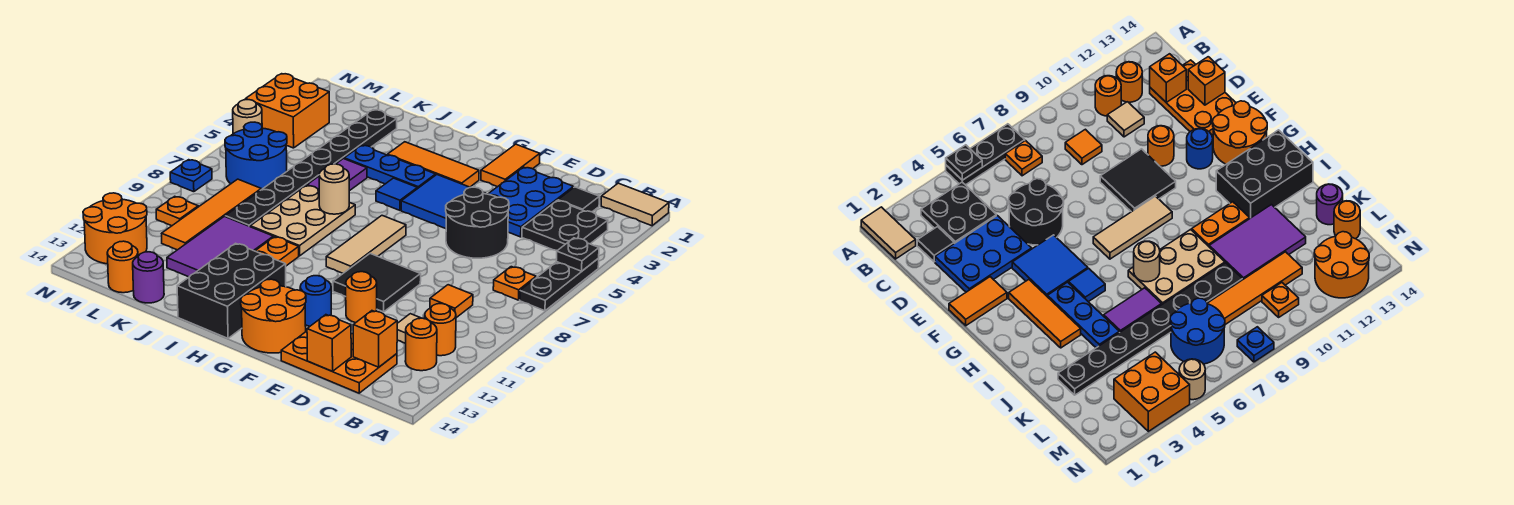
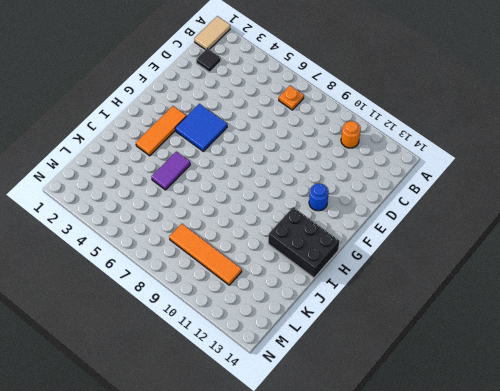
purple tile I5:J5 level 1 -> purple tile J5:J6 level 1
none -> black plate A5:A7 level 1
none -> black plate B3:C4 level 1
none -> orange round brick B12 level 1
none -> orange tile C9 level 1

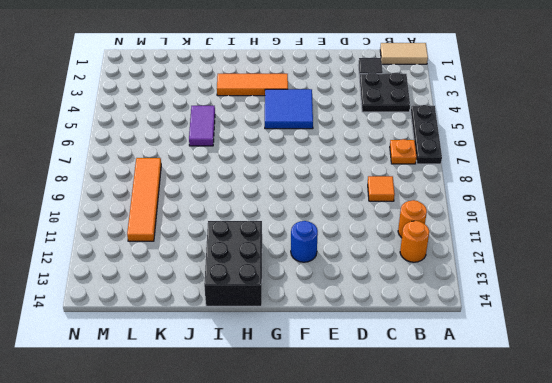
none -> tan tile C11 level 1
none -> orange plate C13:E14 level 1
none -> blue plate D2:E4 level 1
none -> black round brick D5:E6 level 1

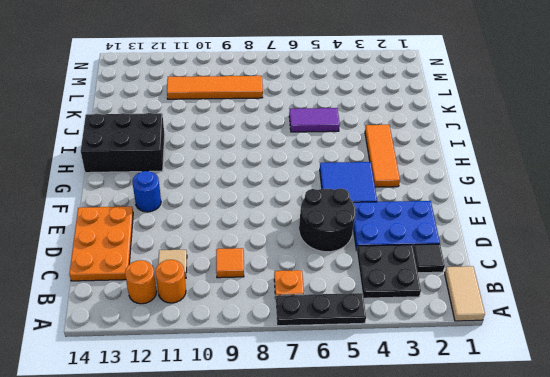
none -> black tile E9:F10 level 1
none -> orange round brick E11 level 1
none -> orange tile F1:F2 level 1
none -> orange round brick F13:G14 level 1

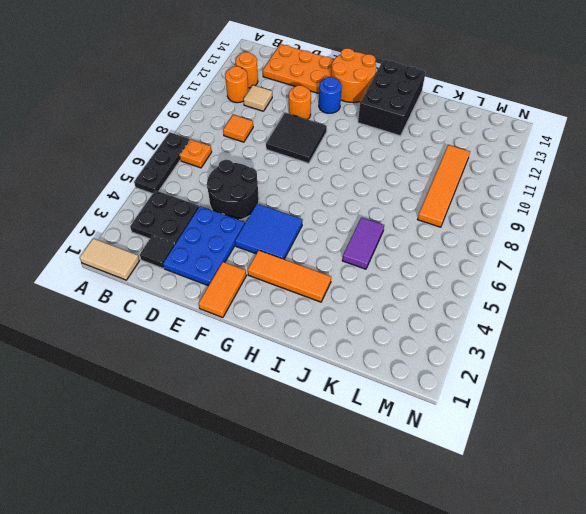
none -> tan tile G7:G9 level 1
none -> blue plate H4:J4 level 1
none -> blue tile H5 level 1
none -> tan plate I7:J9 level 1

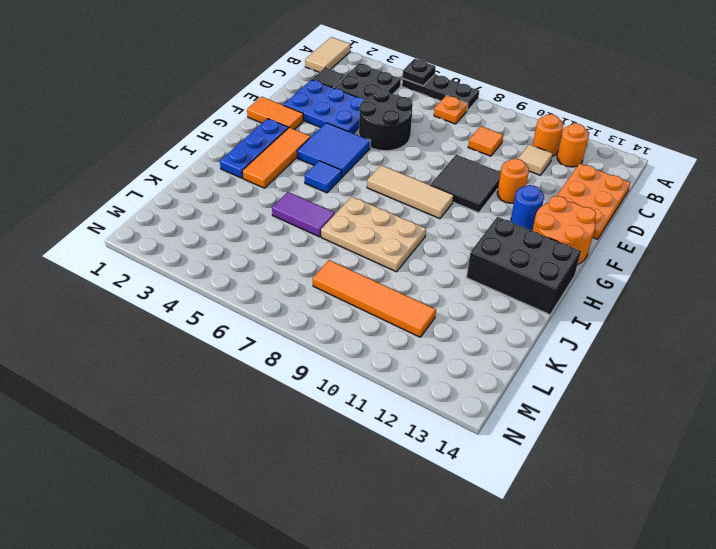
blue plate G2:I2 level 1 -> blue plate H4:J4 level 1
none -> orange plate I10:I11 level 1
none -> purple tile J10:K12 level 1
none -> black plate K2:K9 level 1
none -> purple round brick K14 level 1

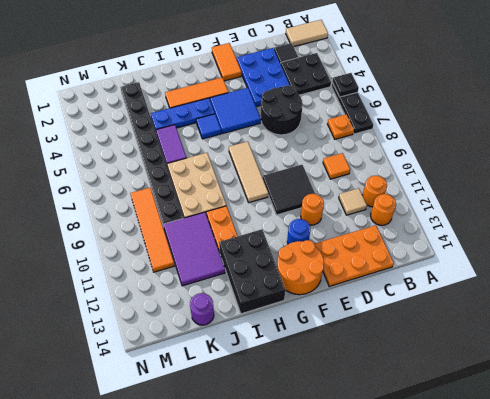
none -> blue round brick L6:M7 level 1
none -> orange round brick L14 level 1
none -> orange brick M3:N4 level 1
none -> orange plate M10 level 1

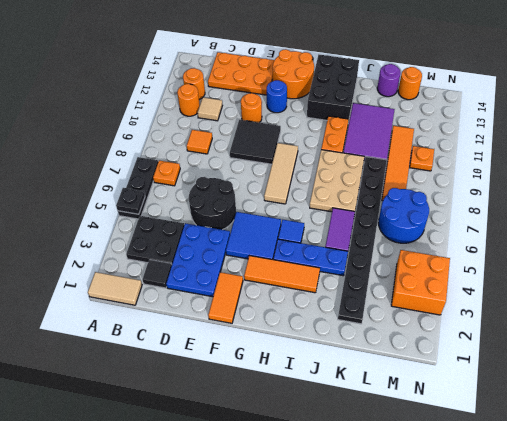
none -> orange round brick M12:N13 level 1
none -> tan round brick N5 level 1
none -> blue plate N8 level 1
none -> orange brick C13 level 2

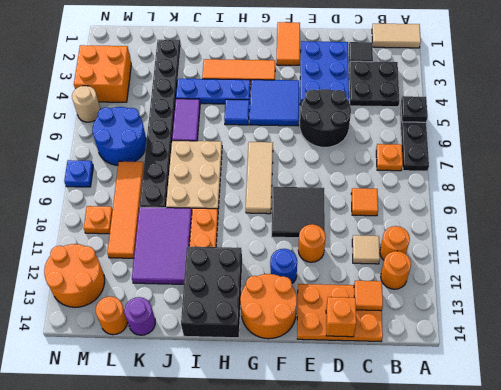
orange tile C13 level 2 -> orange brick C13 level 2
none -> tan round brick I7 level 2

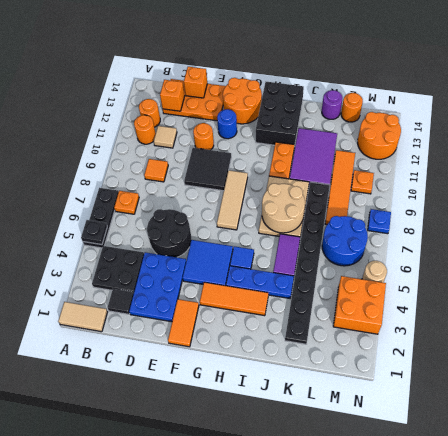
tan round brick I7:J8 level 2 -> tan round brick I7 level 2

